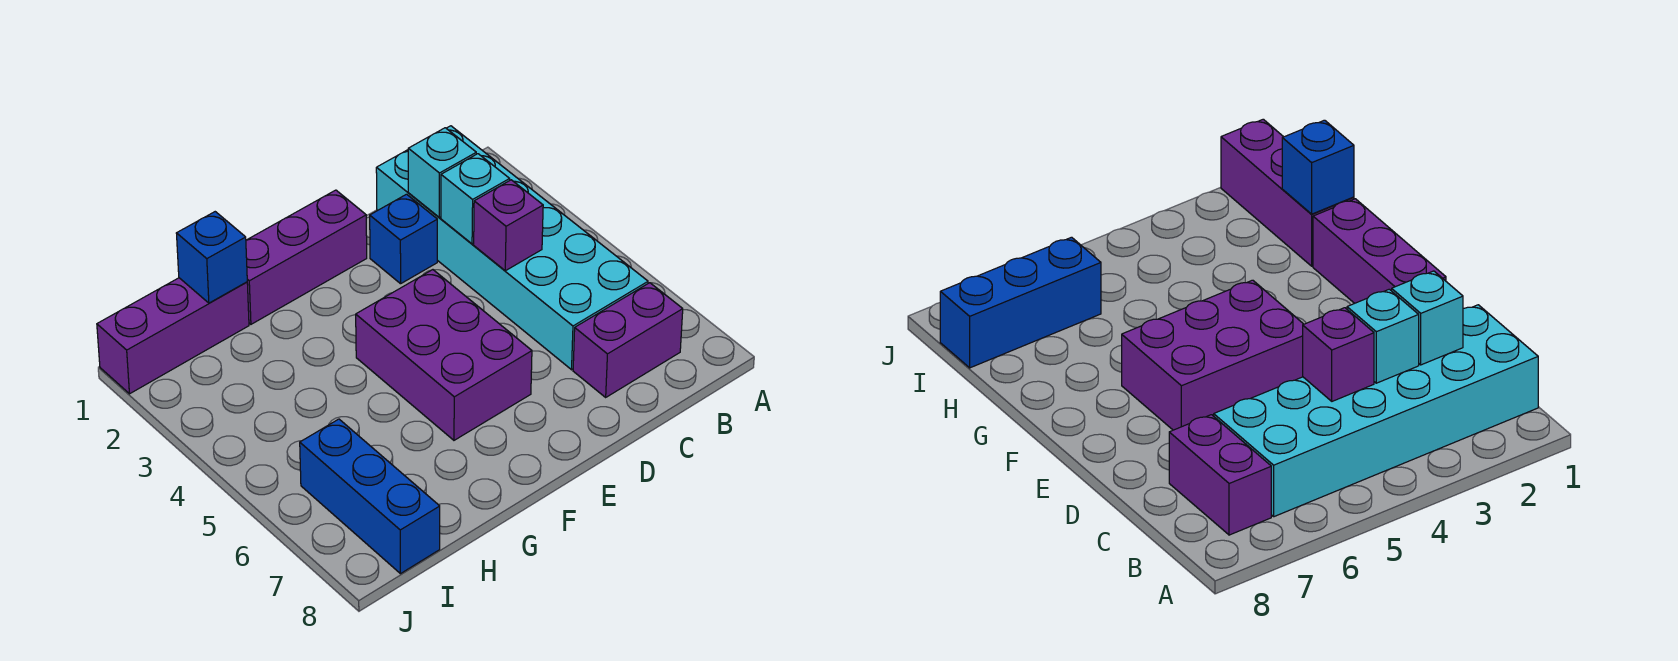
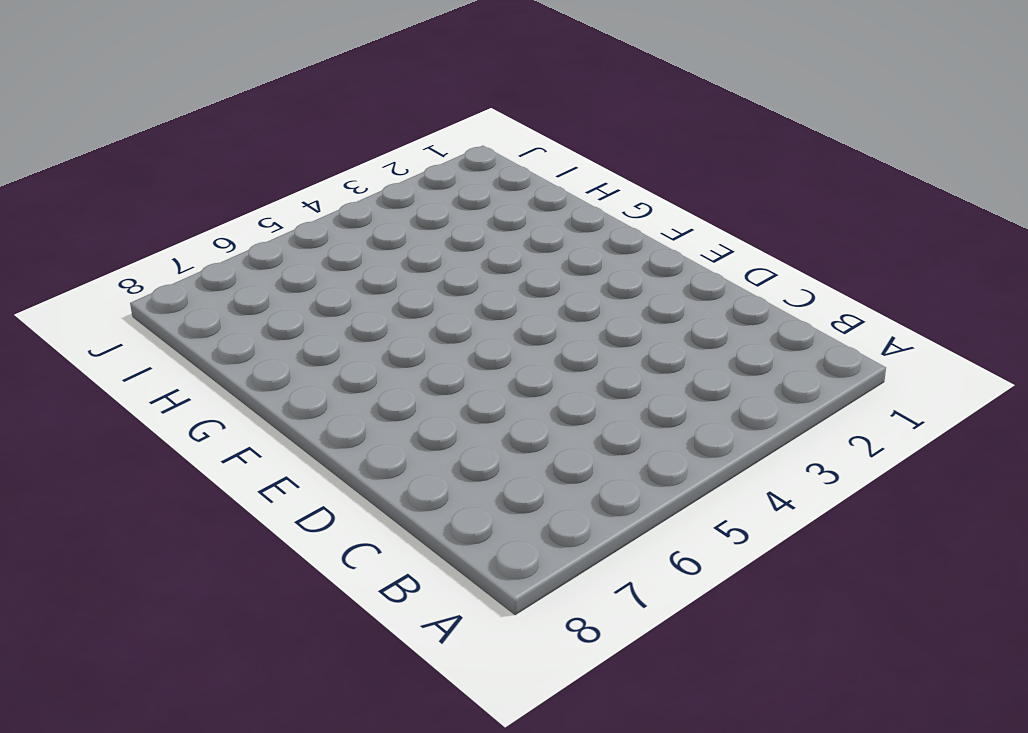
none -> cyan brick B1:C6 level 1
none -> purple brick B7:C7 level 1

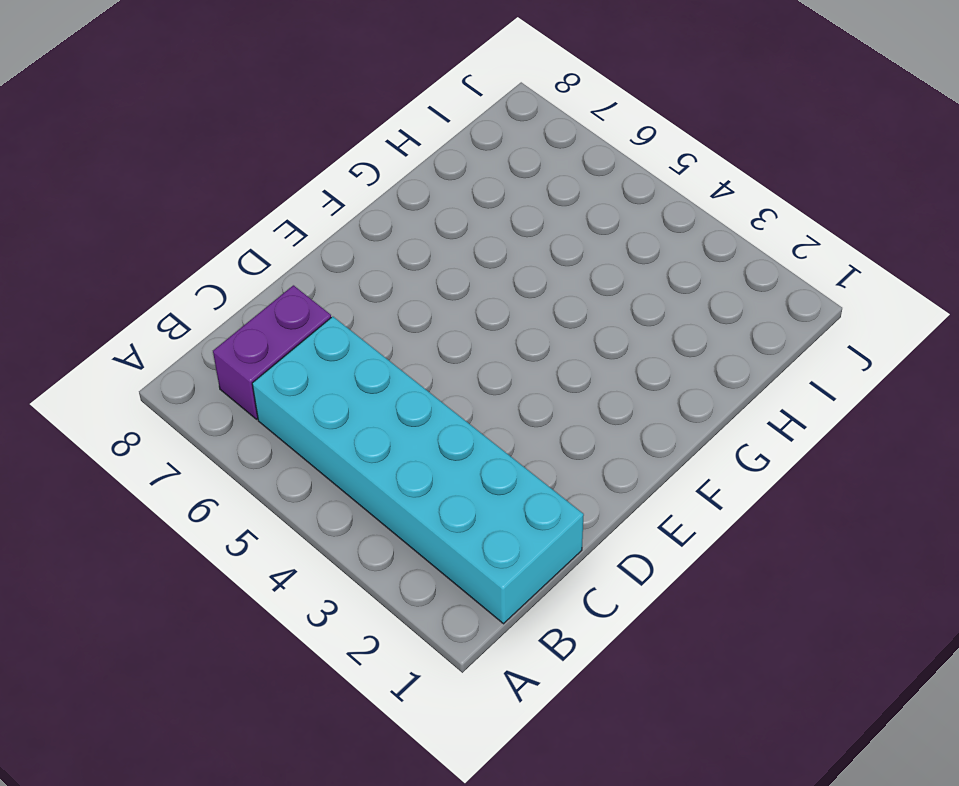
none -> blue brick D2 level 1
none -> purple brick E1:G1 level 1

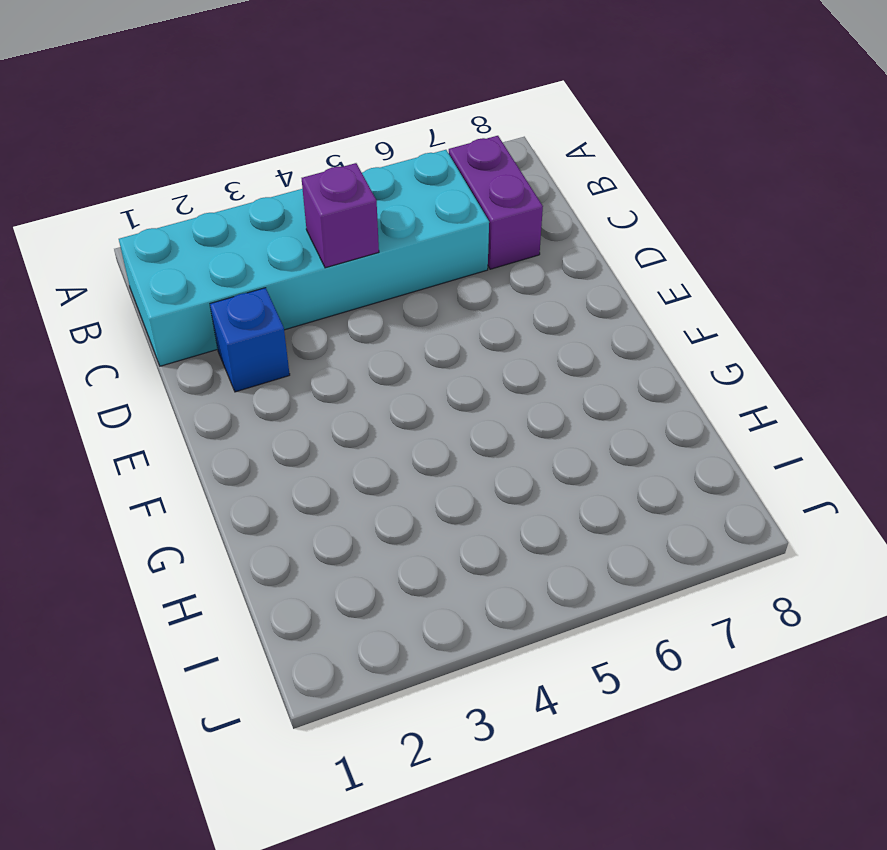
none -> purple brick E1:G1 level 1
none -> purple brick E4:F6 level 1

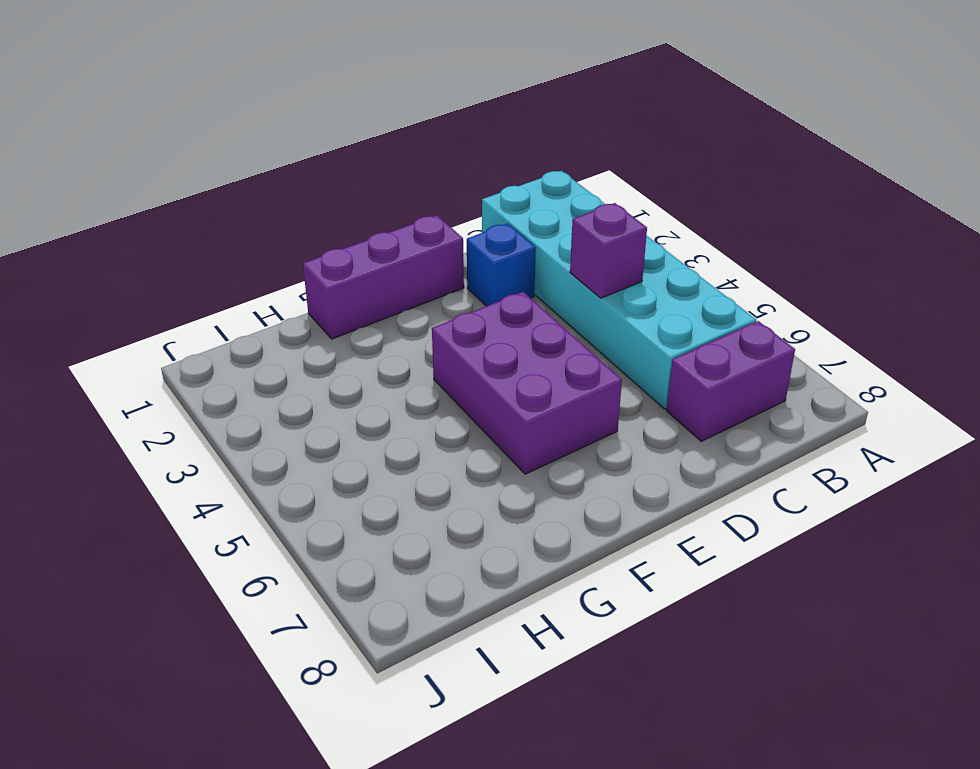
none -> purple brick H1:J1 level 1
none -> blue brick I6:I8 level 1

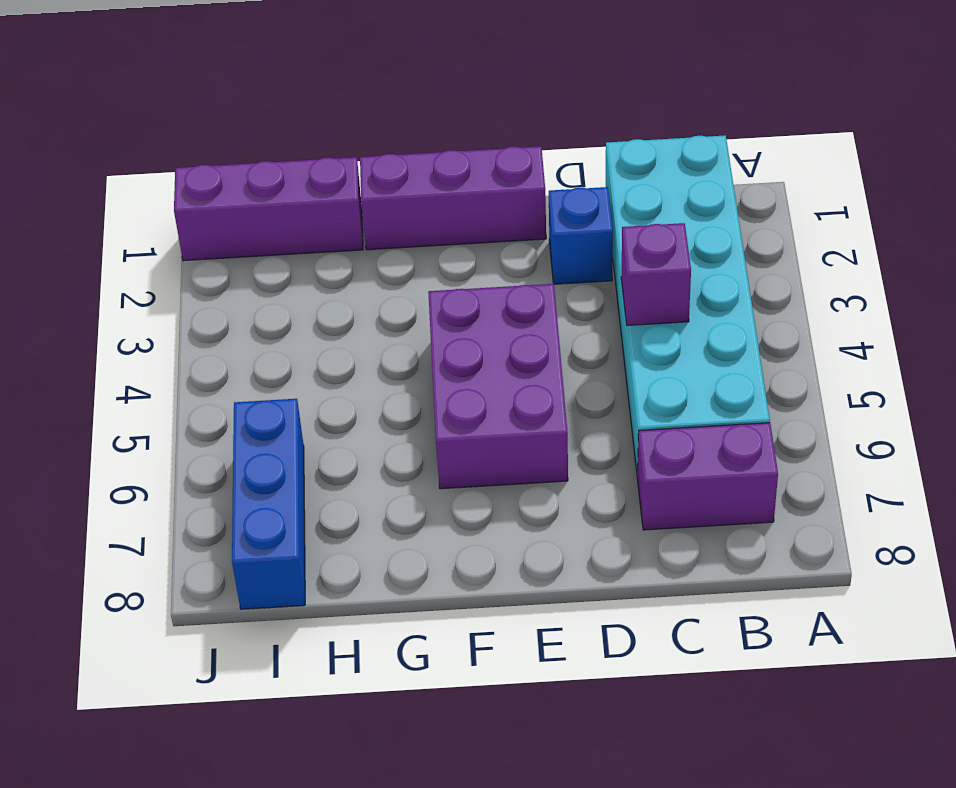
none -> cyan brick C2 level 2
none -> cyan brick C3 level 2

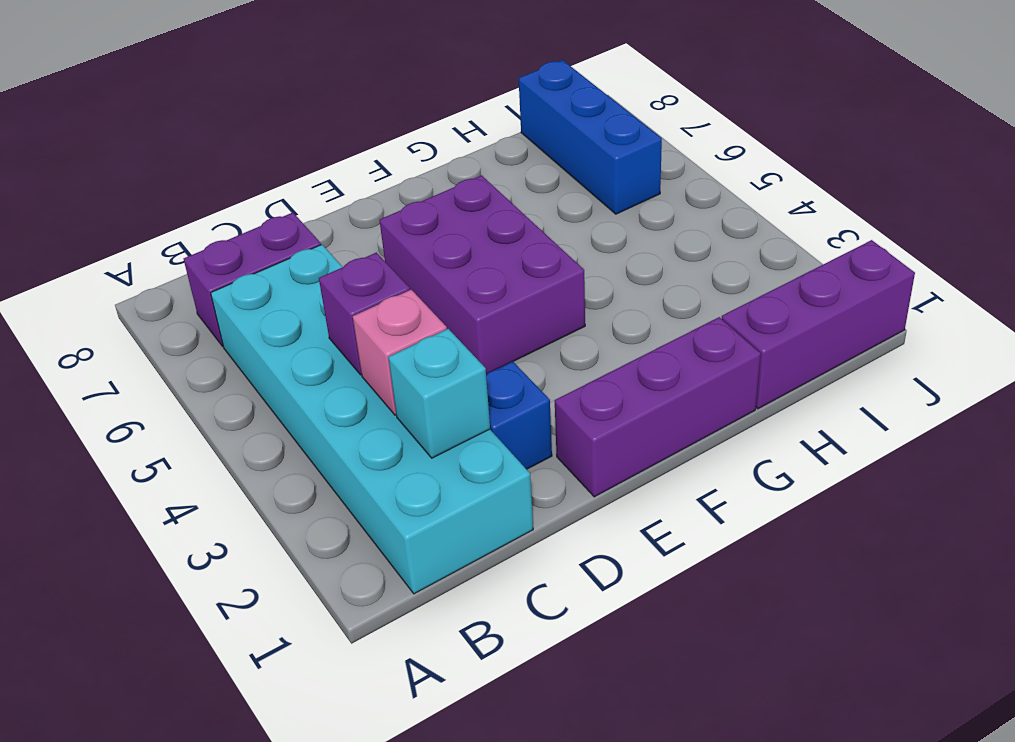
pink brick C3 level 2 -> cyan brick C3 level 2
none -> blue brick H1 level 2

